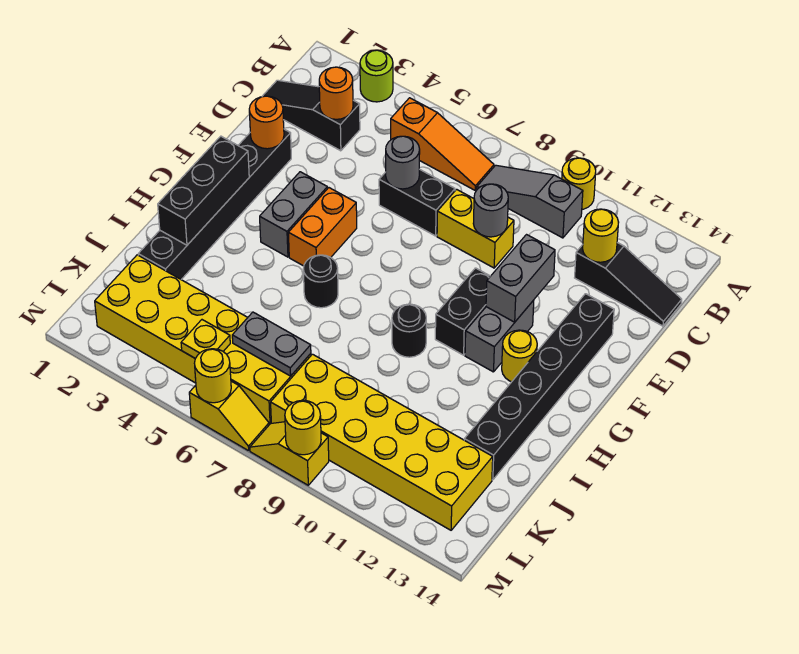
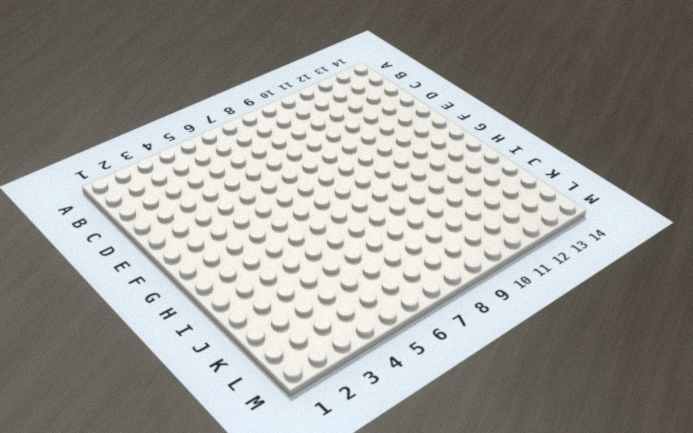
none -> lime round brick A3 level 1
none -> yellow round brick A10 level 1
none -> orange slope B5:B7 level 1 top 5
none -> grey slope B8:B10 level 1 top 10

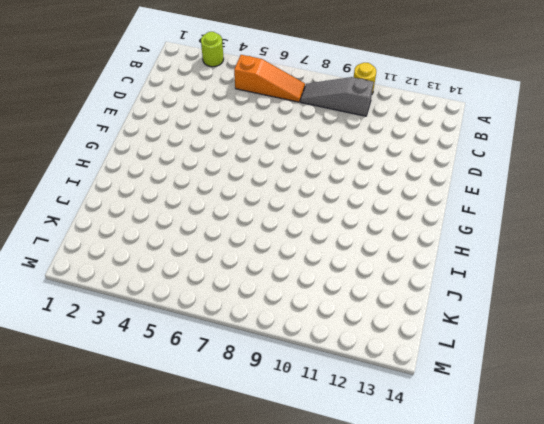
none -> black slope C1:C3 level 1 top 3
none -> black slope C12:C14 level 1 top 12
none -> black brick D6:D7 level 1
none -> yellow brick D8:D9 level 1

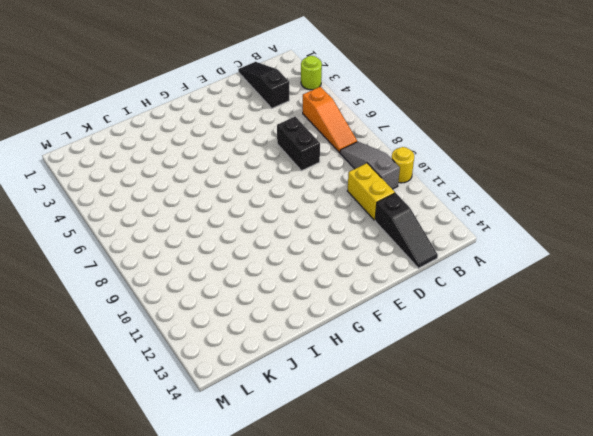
yellow brick C10:C11 level 1 -> yellow brick D8:D9 level 1
none -> black brick E2:J2 level 1
none -> black brick E13:J13 level 1
none -> grey brick F4:G4 level 1
none -> orange brick F5:G5 level 1

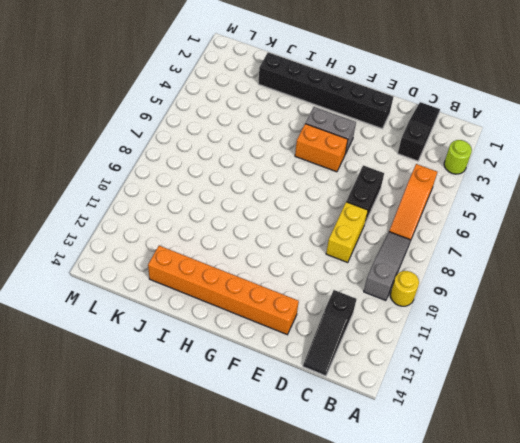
orange brick E13:J13 level 1 -> black brick E13:J13 level 1
none -> black brick F10:G10 level 1
none -> grey brick F11:G11 level 1
none -> yellow round brick G12 level 1
none -> black round brick H6 level 1

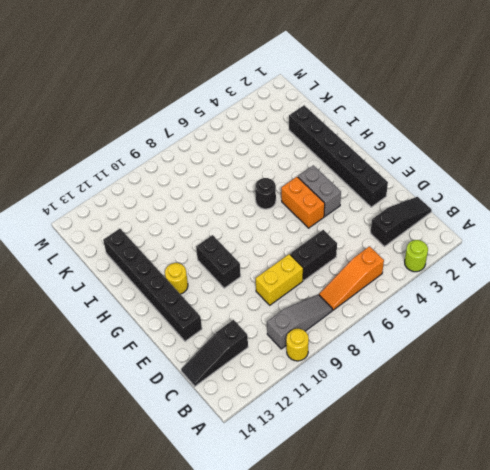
none -> grey brick F11:G11 level 1
none -> black round brick H9 level 1
none -> yellow brick K2:L7 level 1
none -> yellow brick K8:L13 level 1

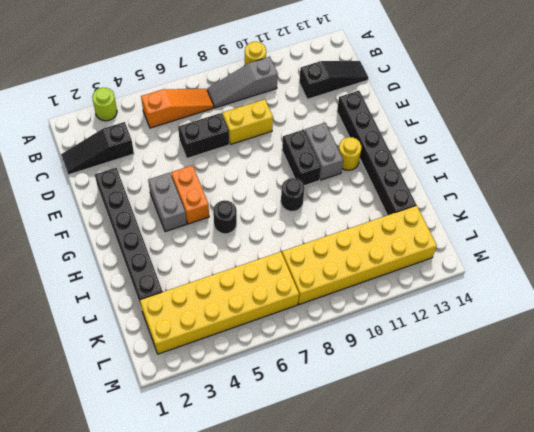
none -> yellow slope M6:M7 level 1 top 6
none -> yellow slope M8:M9 level 1 top 9
none -> orange round brick C3 level 2
none -> yellow round brick C12 level 2

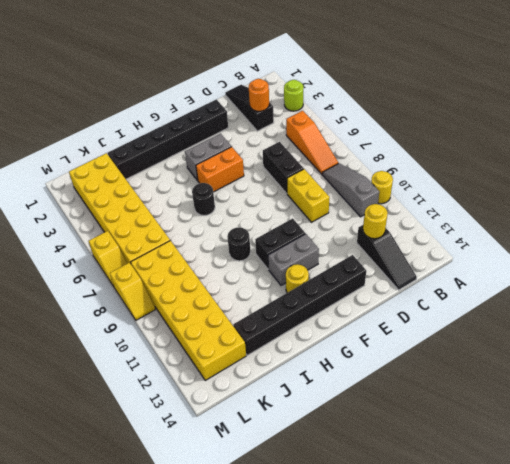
yellow slope M8:M9 level 1 top 8 -> yellow slope M8:M9 level 1 top 9
none -> grey round brick D6 level 2
none -> grey round brick D9 level 2
none -> orange round brick E2 level 2
none -> grey brick E11:F11 level 2

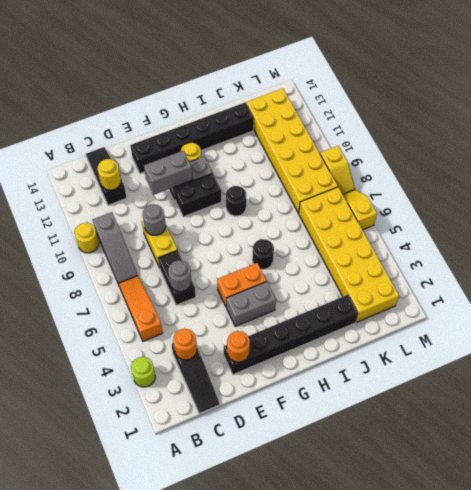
none -> black brick G2:I2 level 2
none -> grey plate K6:K7 level 2
none -> yellow plate L5 level 2
none -> yellow round brick M6 level 2

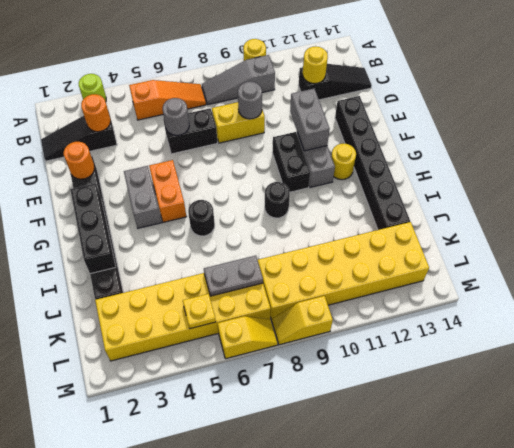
none -> yellow round brick M6 level 2
none -> yellow round brick M9 level 2

